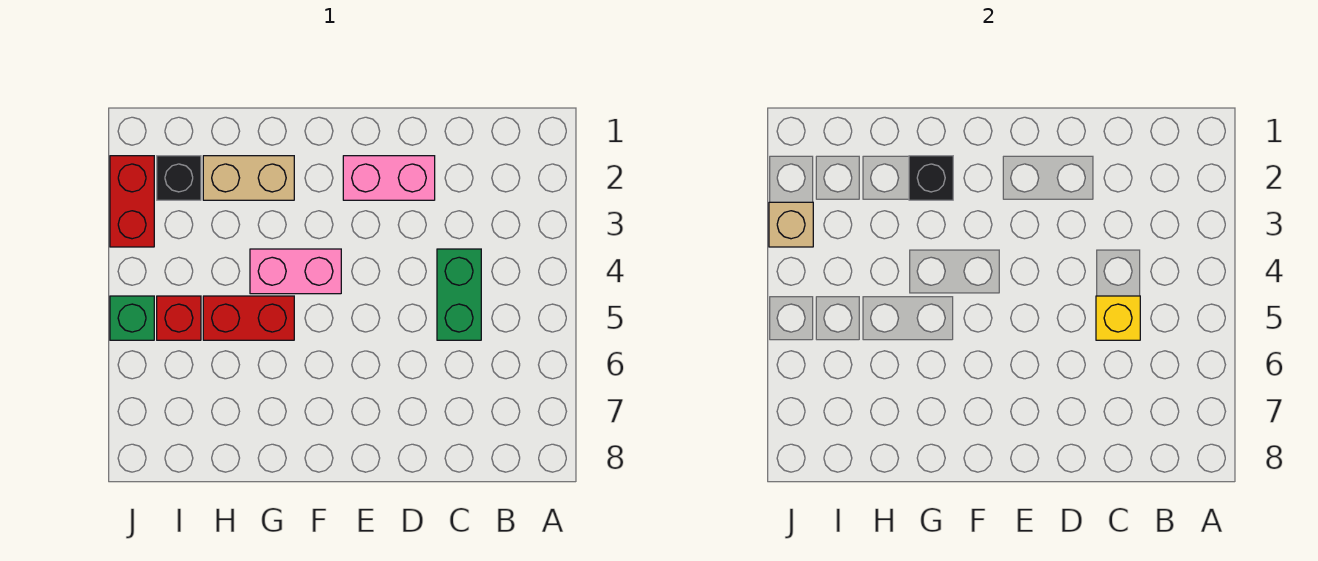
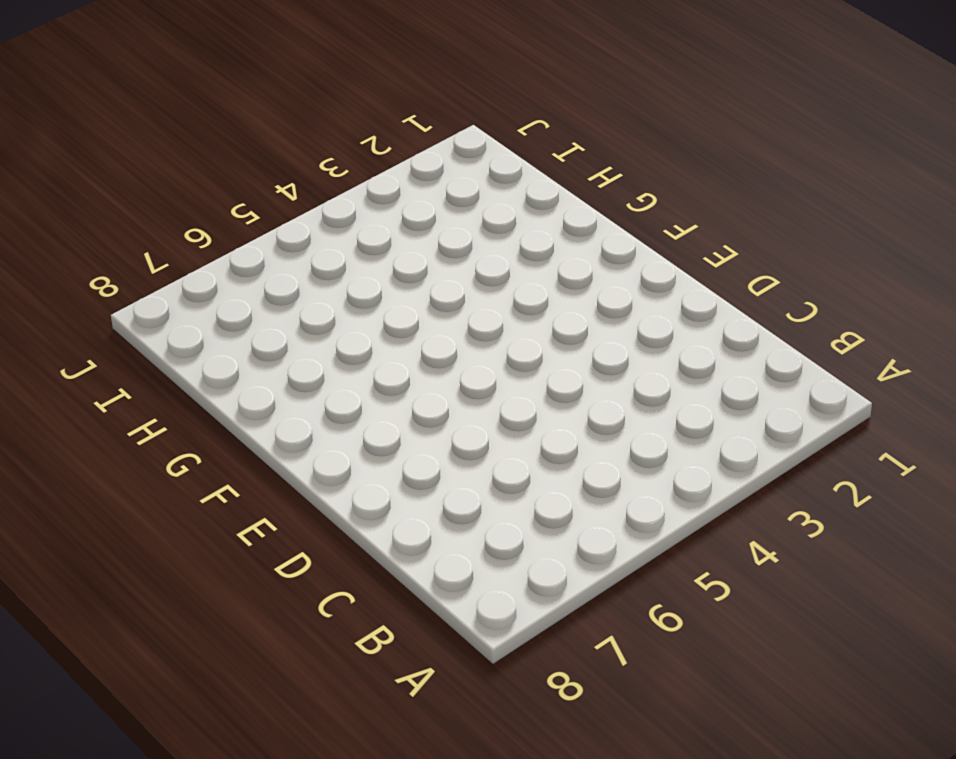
none -> green brick C4:C5 level 1
none -> pink brick D2:E2 level 1
none -> pink brick F4:G4 level 1

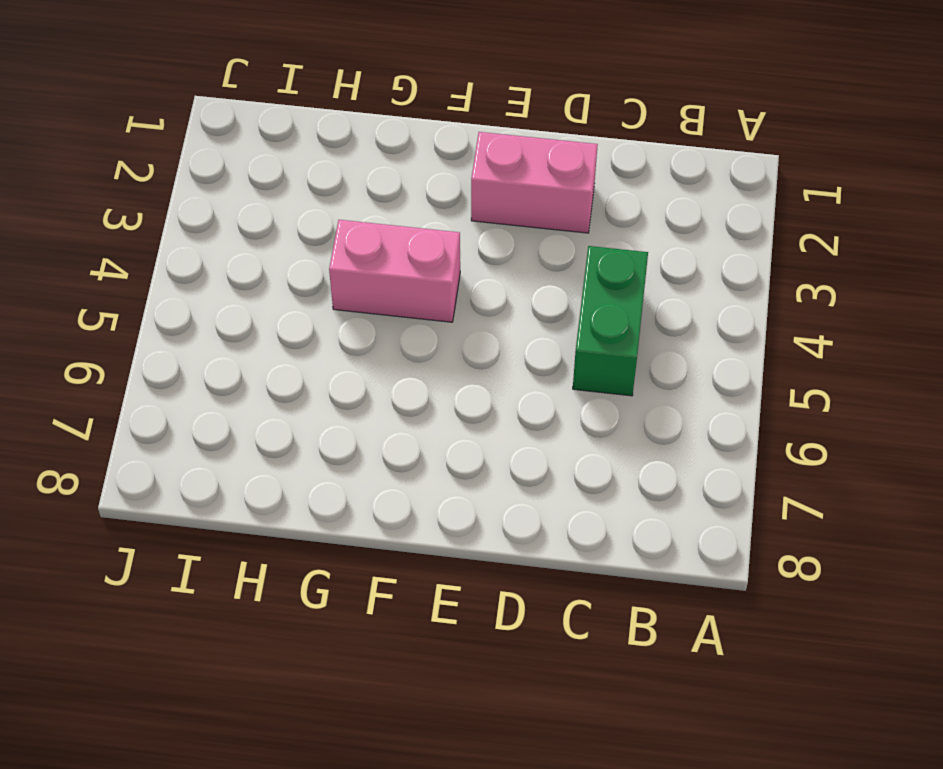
none -> tan brick G2:H2 level 1
none -> red brick G5:H5 level 1
none -> black brick I2 level 1

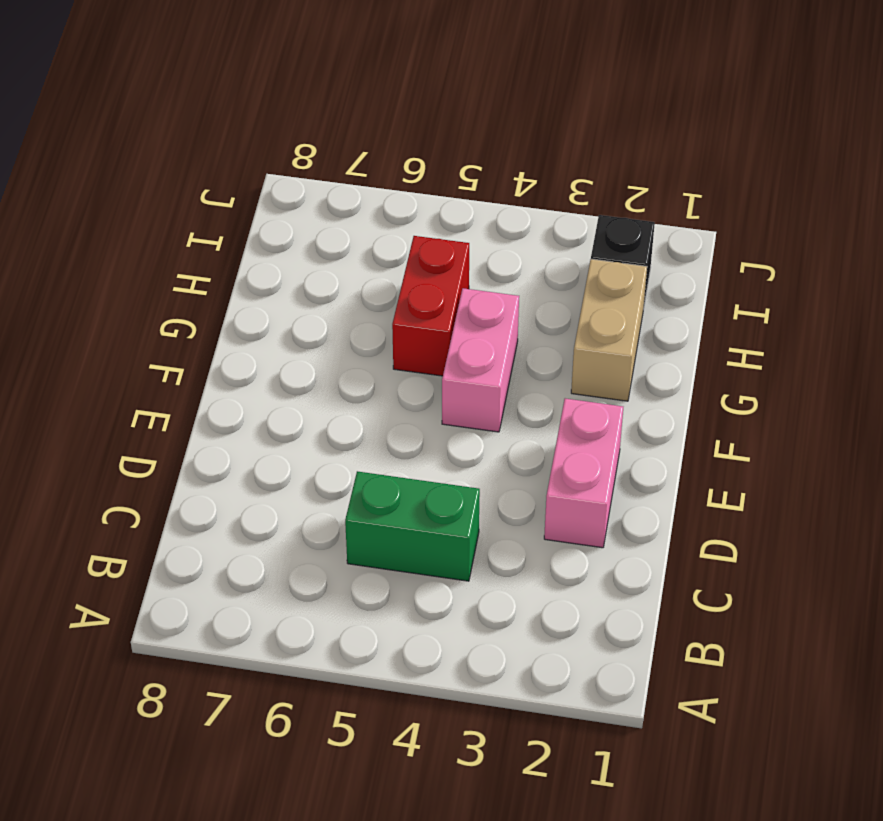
none -> red brick I5 level 1
none -> red brick J2:J3 level 1
none -> green brick J5 level 1

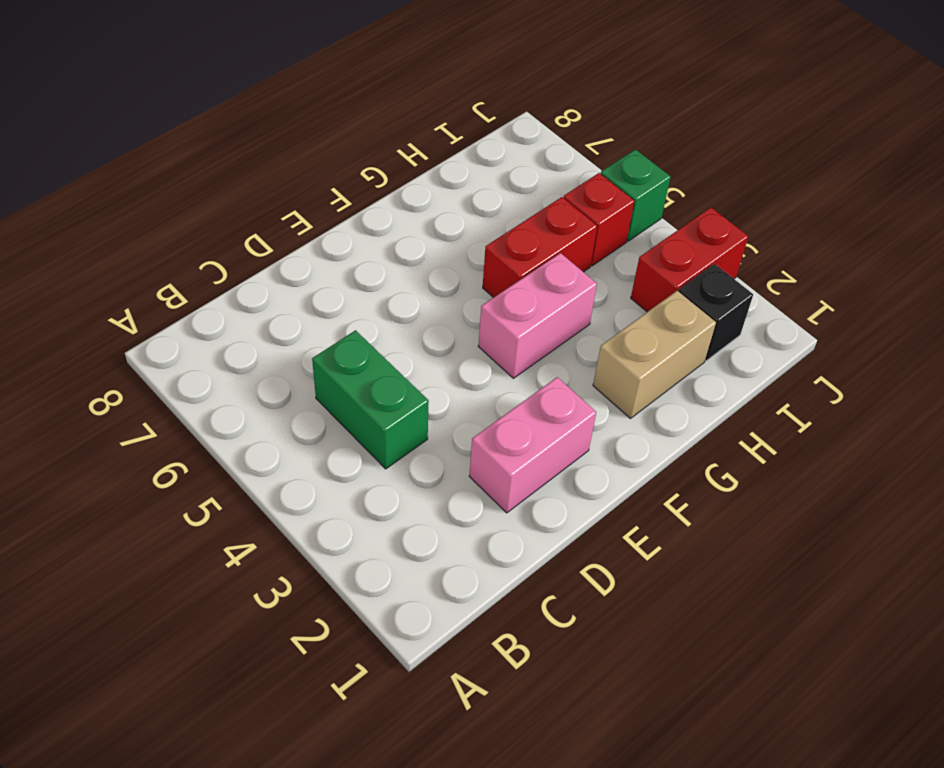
red brick I3:J3 level 1 -> red brick J2:J3 level 1
none -> yellow brick C5 level 2
none -> black brick G2 level 2
none -> tan brick J3 level 2

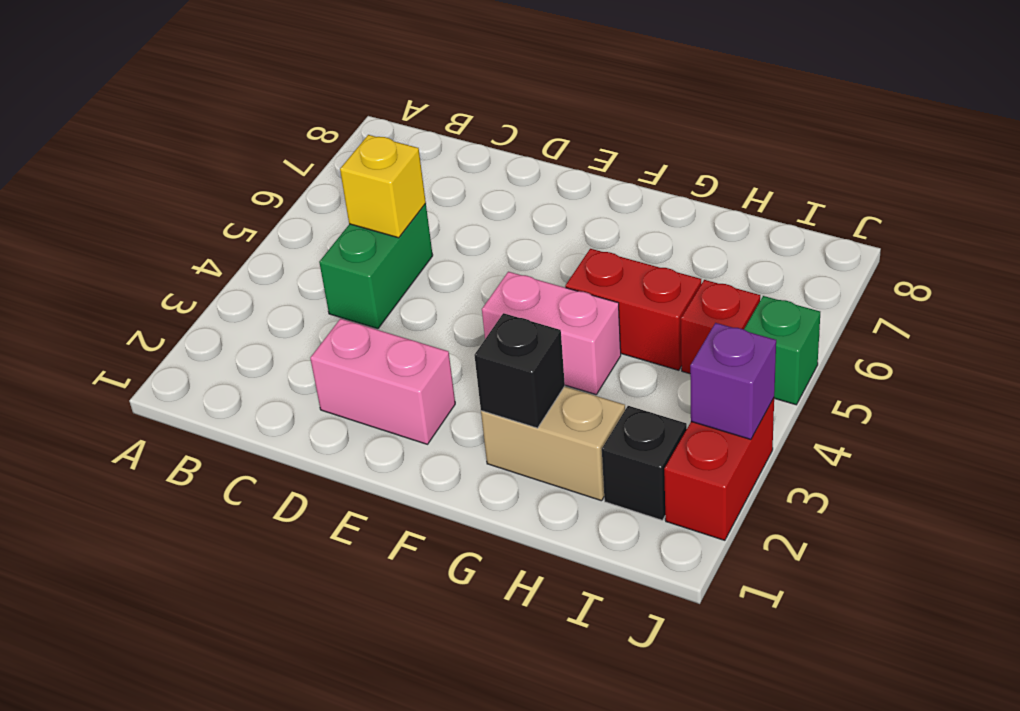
purple brick J3 level 2 -> tan brick J3 level 2

